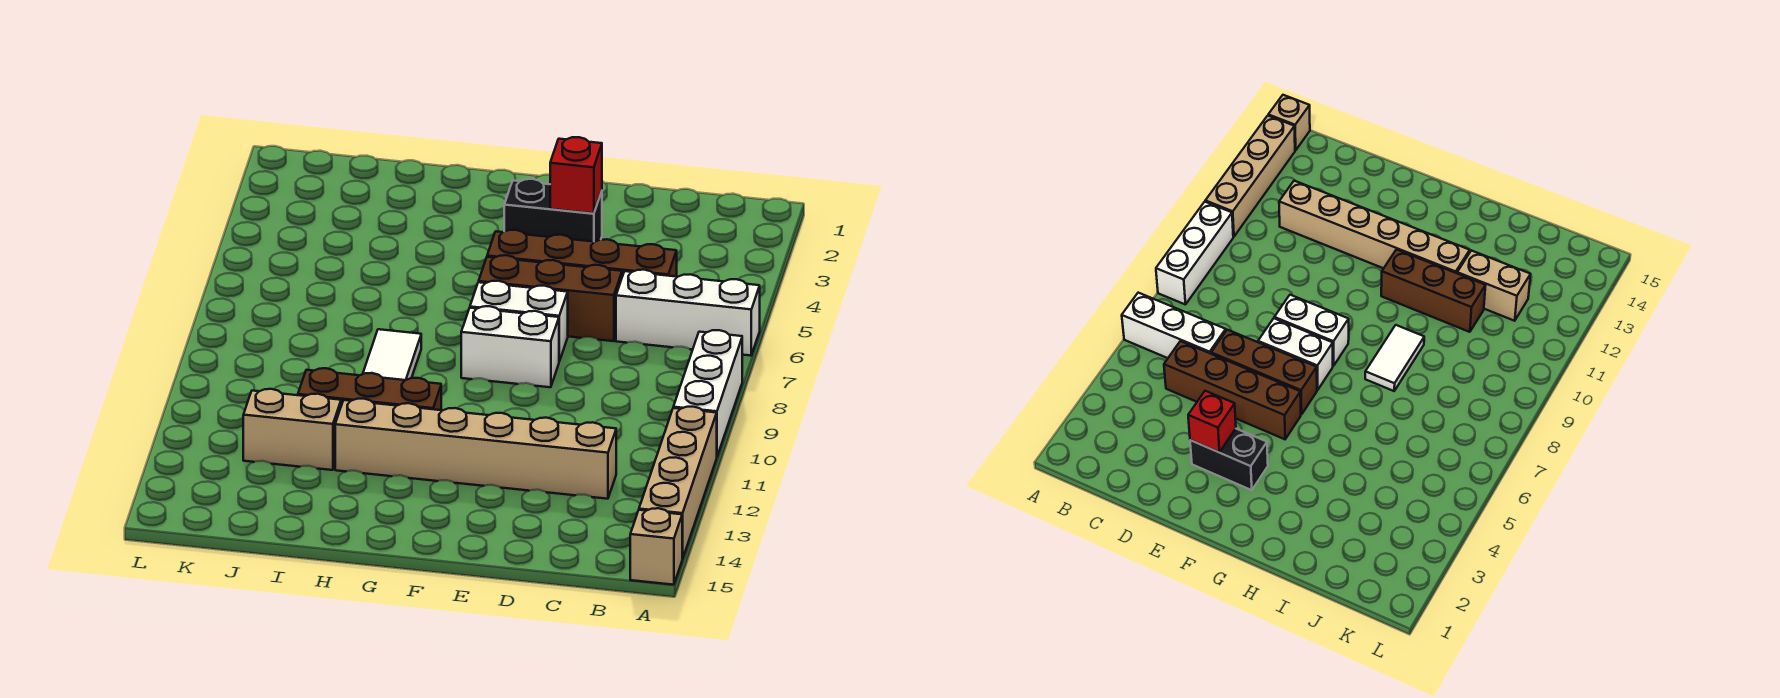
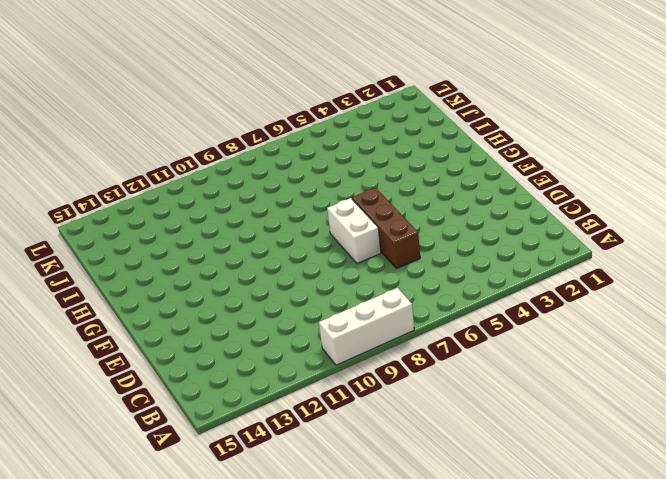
none -> white brick A6:C6 level 1
none -> tan brick A11:A14 level 1
none -> tan brick A15 level 1

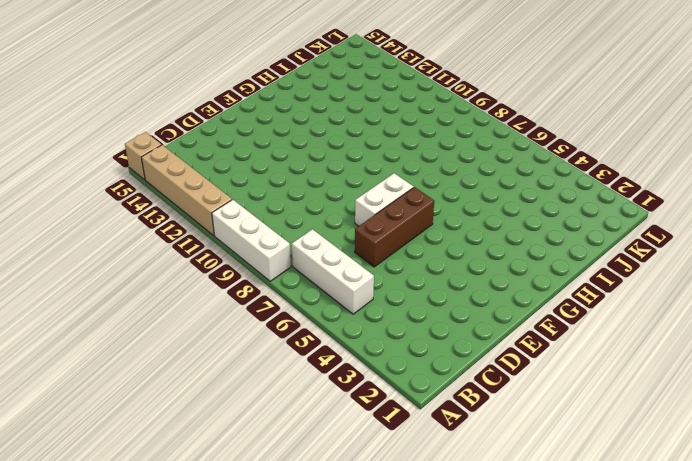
white brick B5:B7 level 1 -> white brick A6:C6 level 1
none -> brown brick C5:F5 level 1
none -> tan brick C12:H12 level 1
none -> black brick E3:F3 level 1

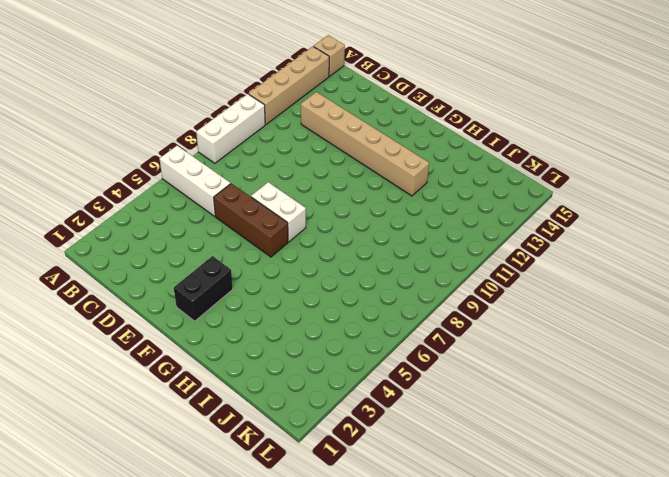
black brick F2:F3 level 1 -> black brick E3:F3 level 1
none -> brown brick C5:F5 level 1
none -> white brick E8:F8 level 1
none -> brown brick G11:I11 level 1

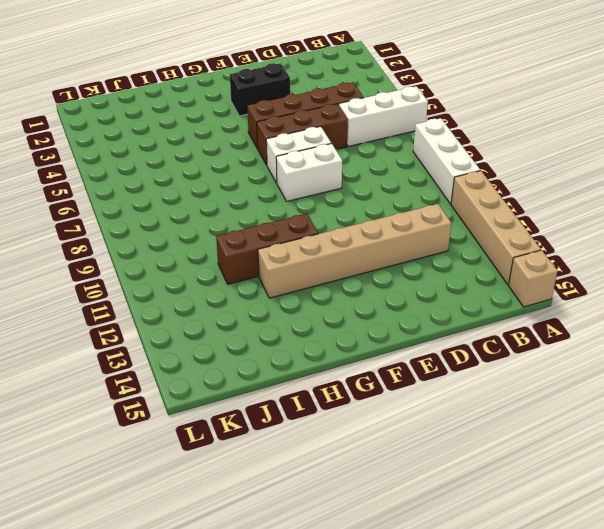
none -> white tile H8:H9 level 1
none -> tan brick I12:J12 level 1
none -> red brick E3 level 2

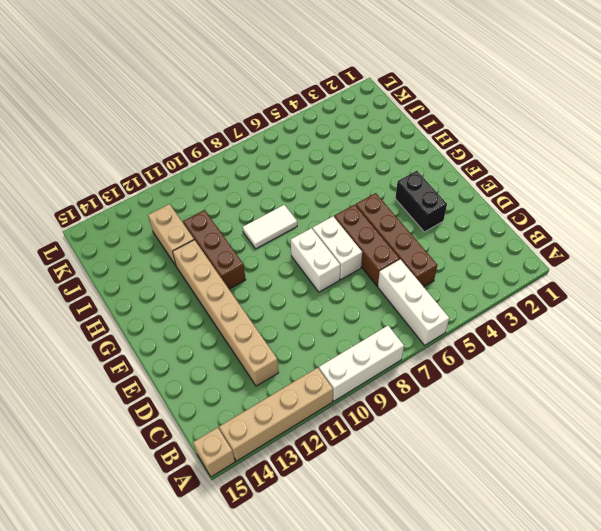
none -> red brick E3 level 2

